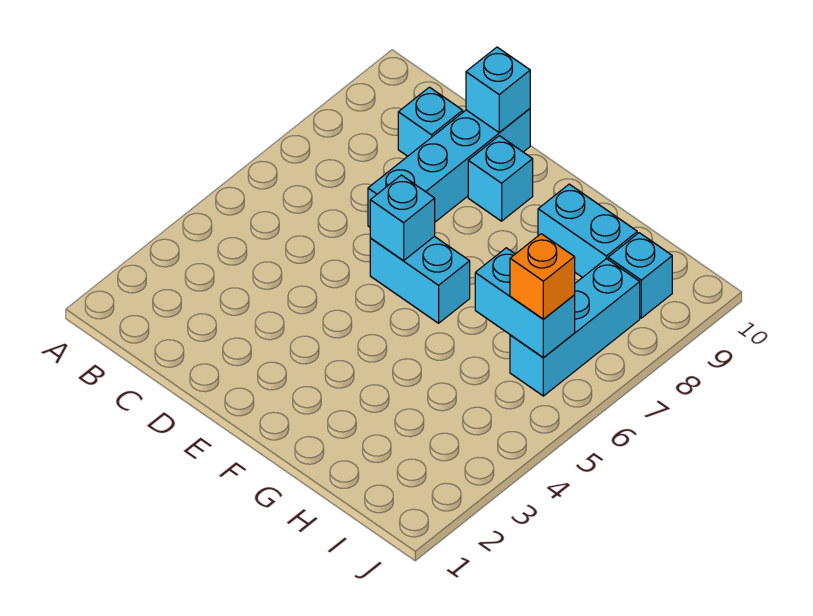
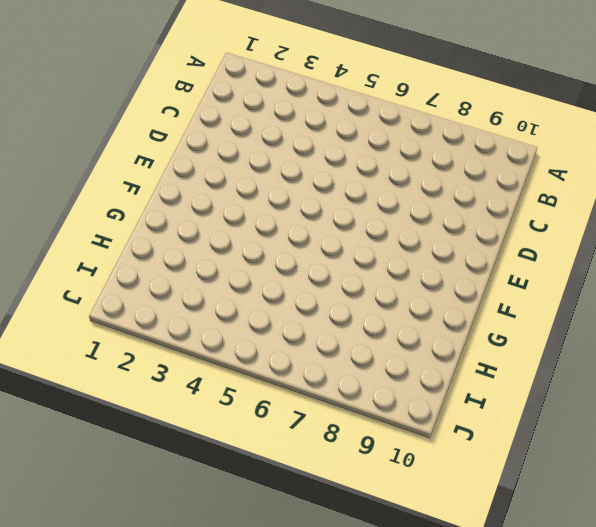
none -> cyan brick C9 level 1
none -> cyan brick D7:D10 level 1

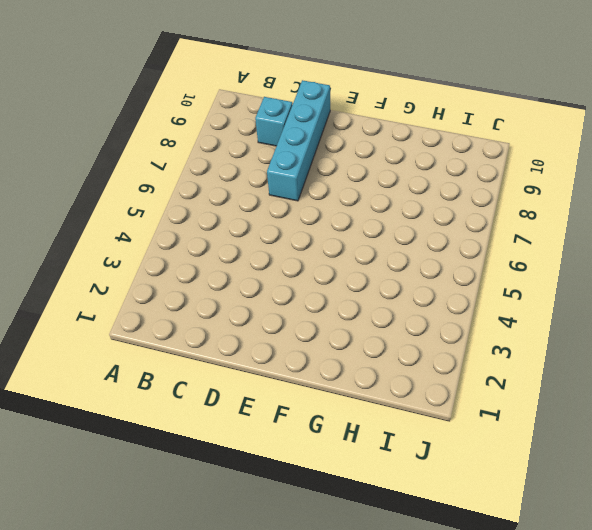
none -> cyan brick E6:F6 level 1
none -> cyan brick E9 level 1

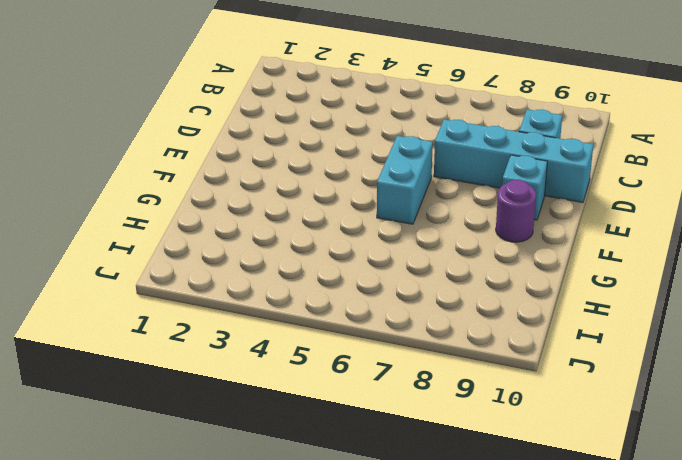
purple round brick F9 level 1 -> none
none -> cyan brick G9:H9 level 1
none -> cyan brick I6:I8 level 1

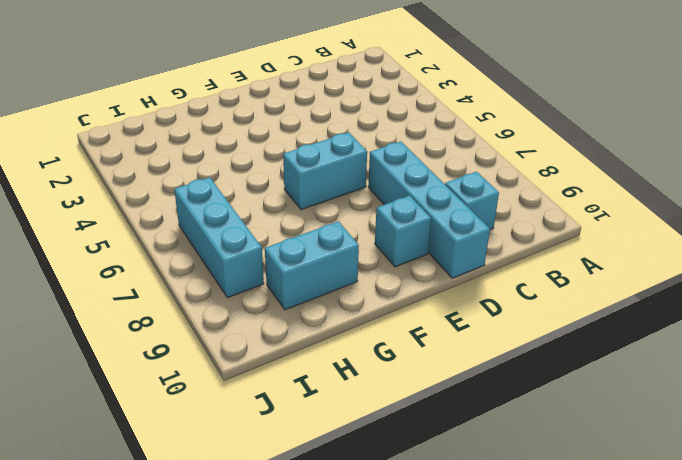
none -> cyan brick I9 level 1
none -> cyan brick D10 level 2

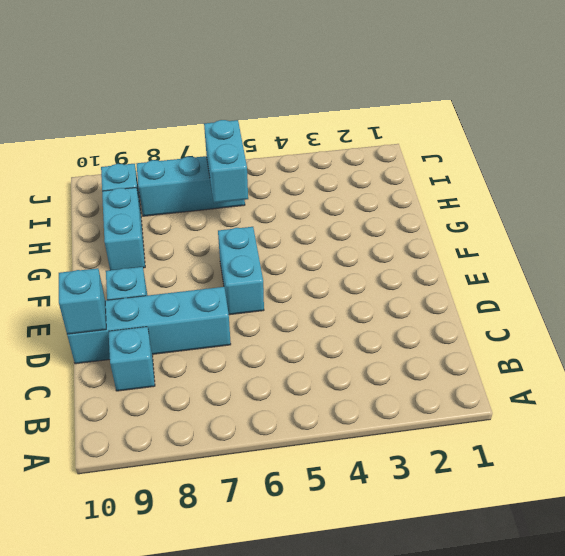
none -> cyan brick E6 level 2
none -> orange brick I6 level 3

